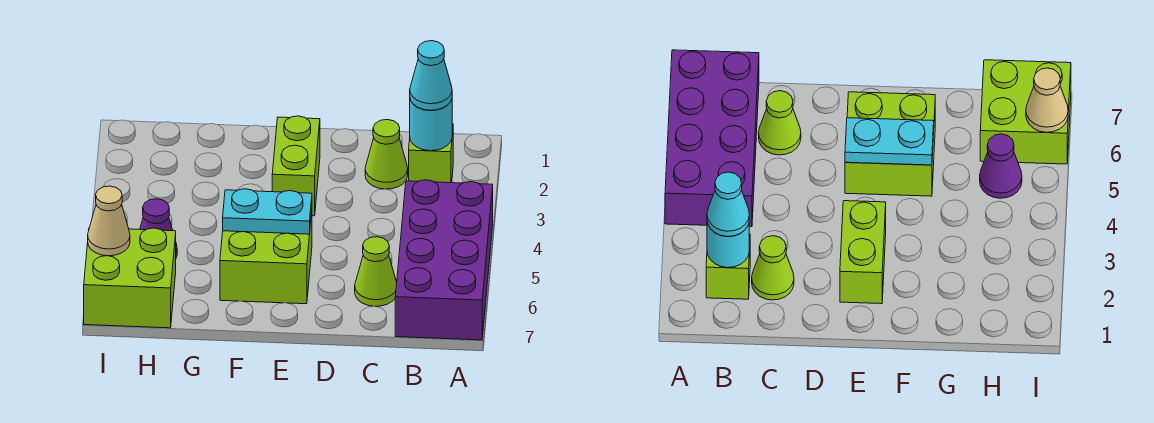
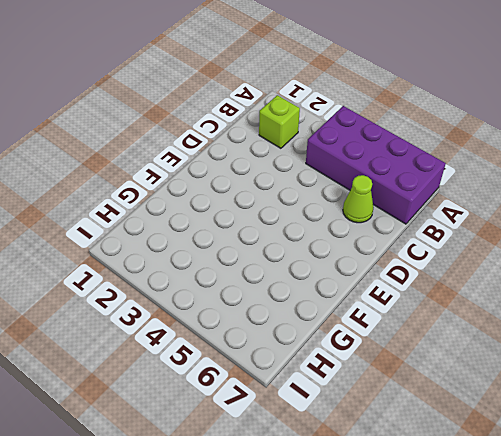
none -> lime cone C2 level 1
none -> lime brick E2:E3 level 1
none -> lime brick E5:F6 level 1

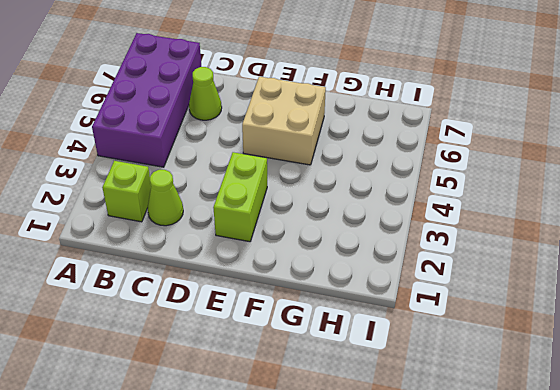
tan brick E5:F6 level 1 -> lime brick E5:F6 level 1
none -> purple cone H5 level 1
none -> lime brick H6:I7 level 1
none -> cyan round brick B2 level 2

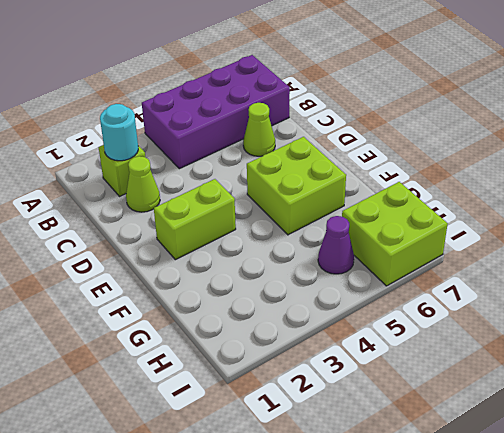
none -> cyan plate E5:F5 level 2
none -> tan cone I6 level 2
none -> cyan cone B2 level 3

